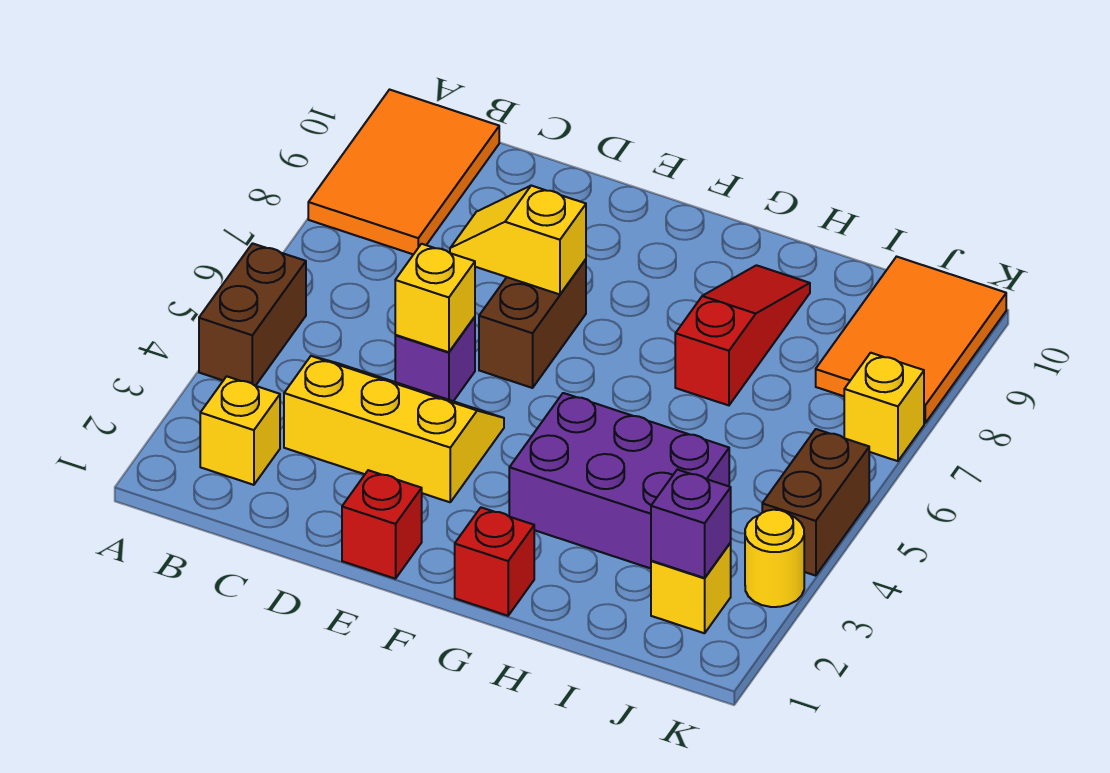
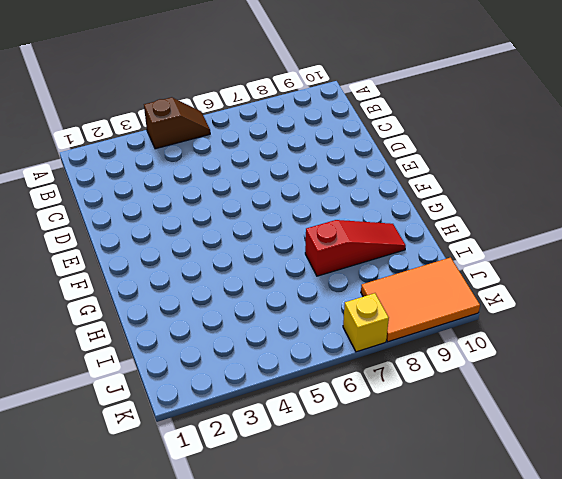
brown slope A4:A5 level 1 top 4 -> brown brick A4:A5 level 1
none -> orange tile A8:B10 level 1
none -> yellow brick B2 level 1
none -> yellow slope C3:E4 level 1 top 3

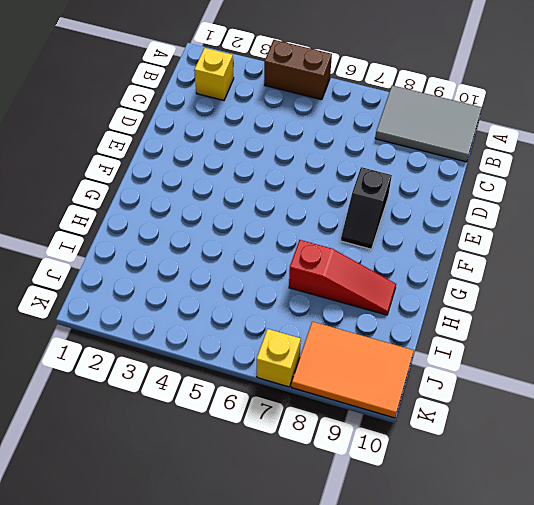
grey tile A8:B10 level 1 -> orange tile A8:B10 level 1
black slope E8:F8 level 1 top E -> none
none -> yellow slope C3:E4 level 1 top 3
none -> purple brick D5 level 1
none -> red brick E1 level 1

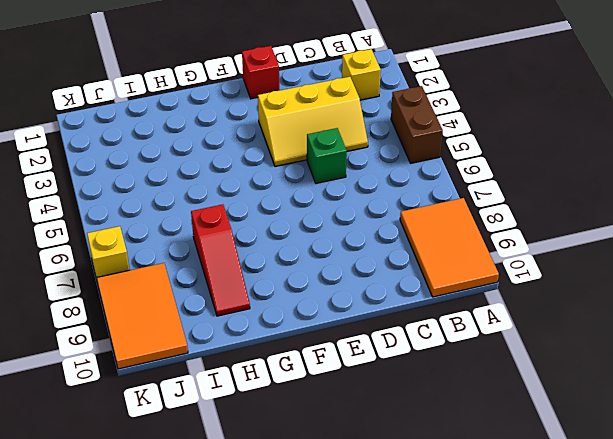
green brick D5 level 1 -> purple brick D5 level 1
none -> brown brick E6:E7 level 1
none -> red brick G1 level 1
none -> purple brick G3:I4 level 1

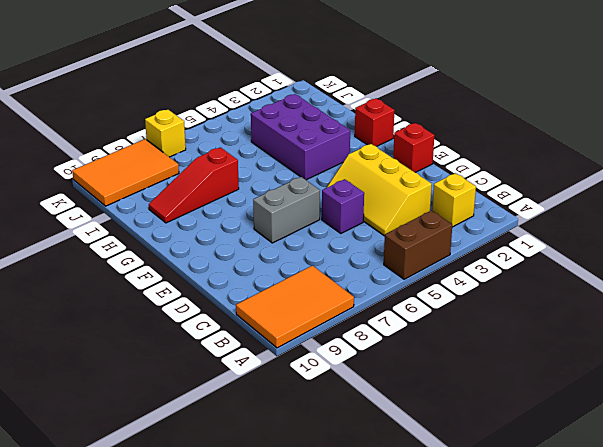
grey brick E6:E7 level 1 -> brown brick E6:E7 level 1
none -> yellow brick J2 level 1
none -> yellow round brick K3 level 1
none -> brown brick K4:K5 level 1

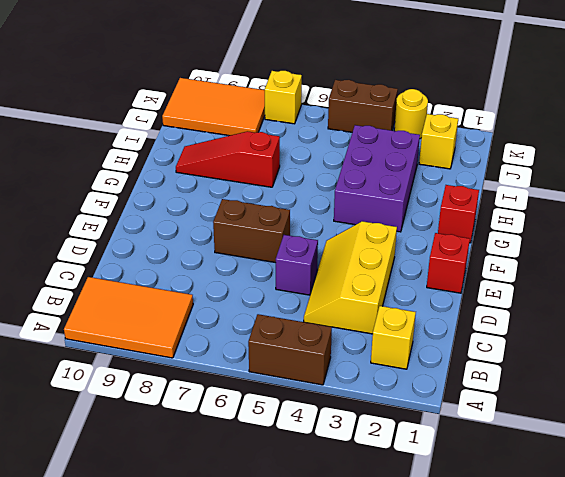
none -> yellow brick D5 level 2
none -> yellow slope D7:E7 level 2 top E
none -> purple brick J2 level 2

